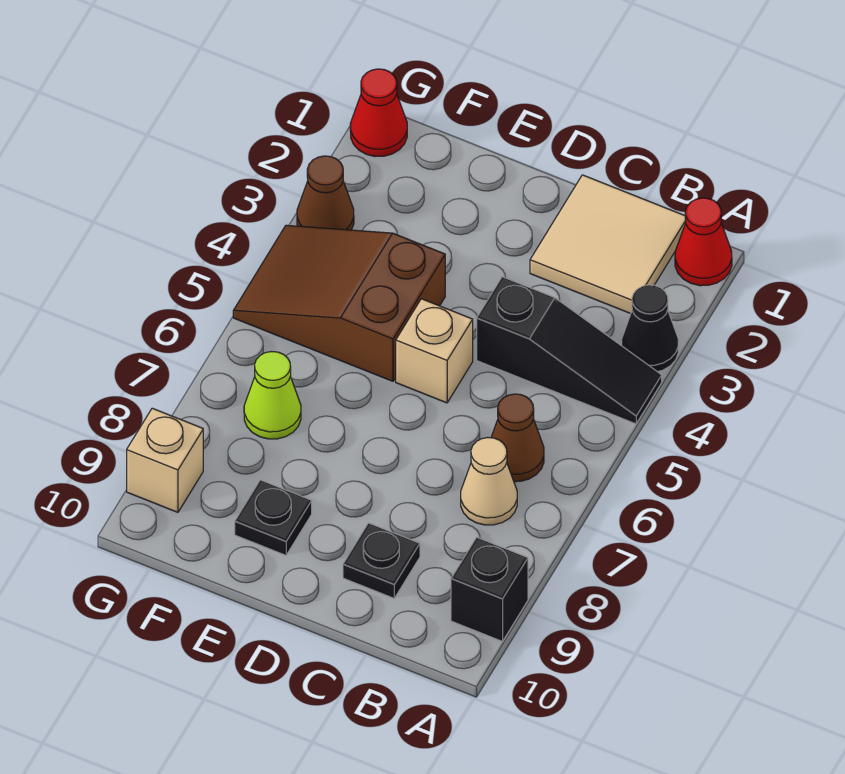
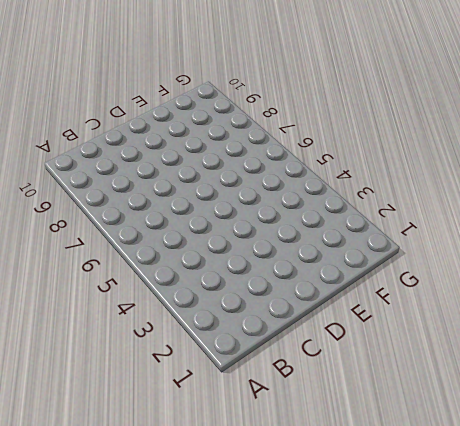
none -> red cone A1 level 1
none -> black cone A3 level 1
none -> black slope A4:C4 level 1 top C

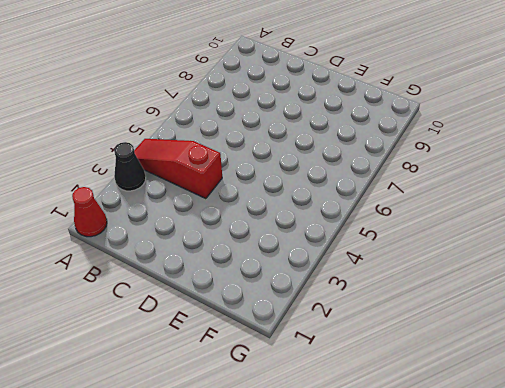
red slope A4:C4 level 1 top C -> black slope A4:C4 level 1 top C
none -> black brick A9 level 1
none -> tan tile B1:C2 level 1
none -> brown cone B6 level 1

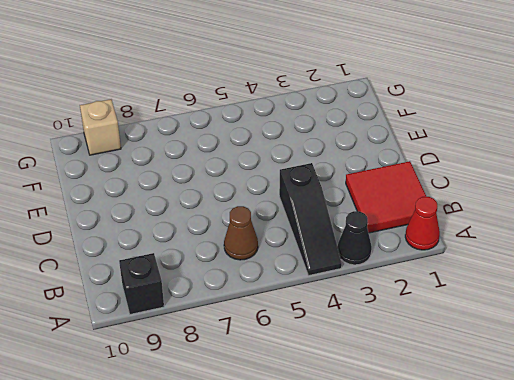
red tile B1:C2 level 1 -> tan tile B1:C2 level 1
none -> tan cone B7 level 1
none -> black plate C9 level 1
none -> tan brick D5 level 1

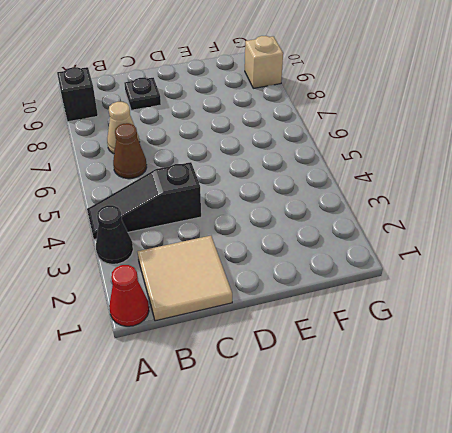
none -> tan brick D5 level 1
none -> brown slope E4:G5 level 1 top E
none -> black plate E9 level 1

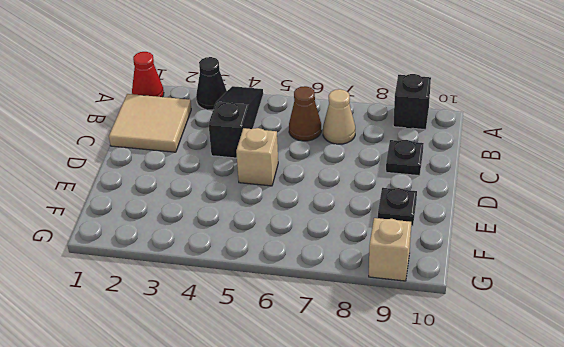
none -> brown slope E4:G5 level 1 top E
none -> lime cone F7 level 1
none -> red cone G1 level 1

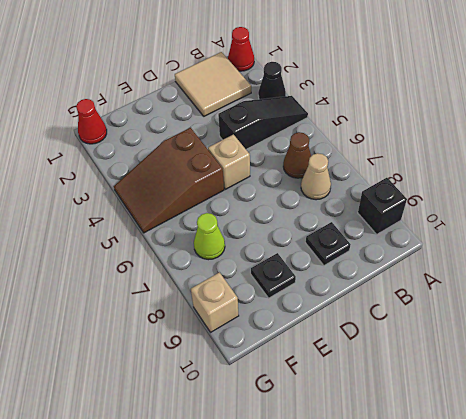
none -> brown cone G3 level 1

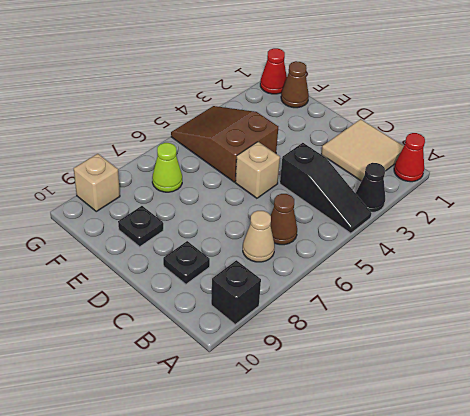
brown cone F1 level 1 -> brown cone G3 level 1

